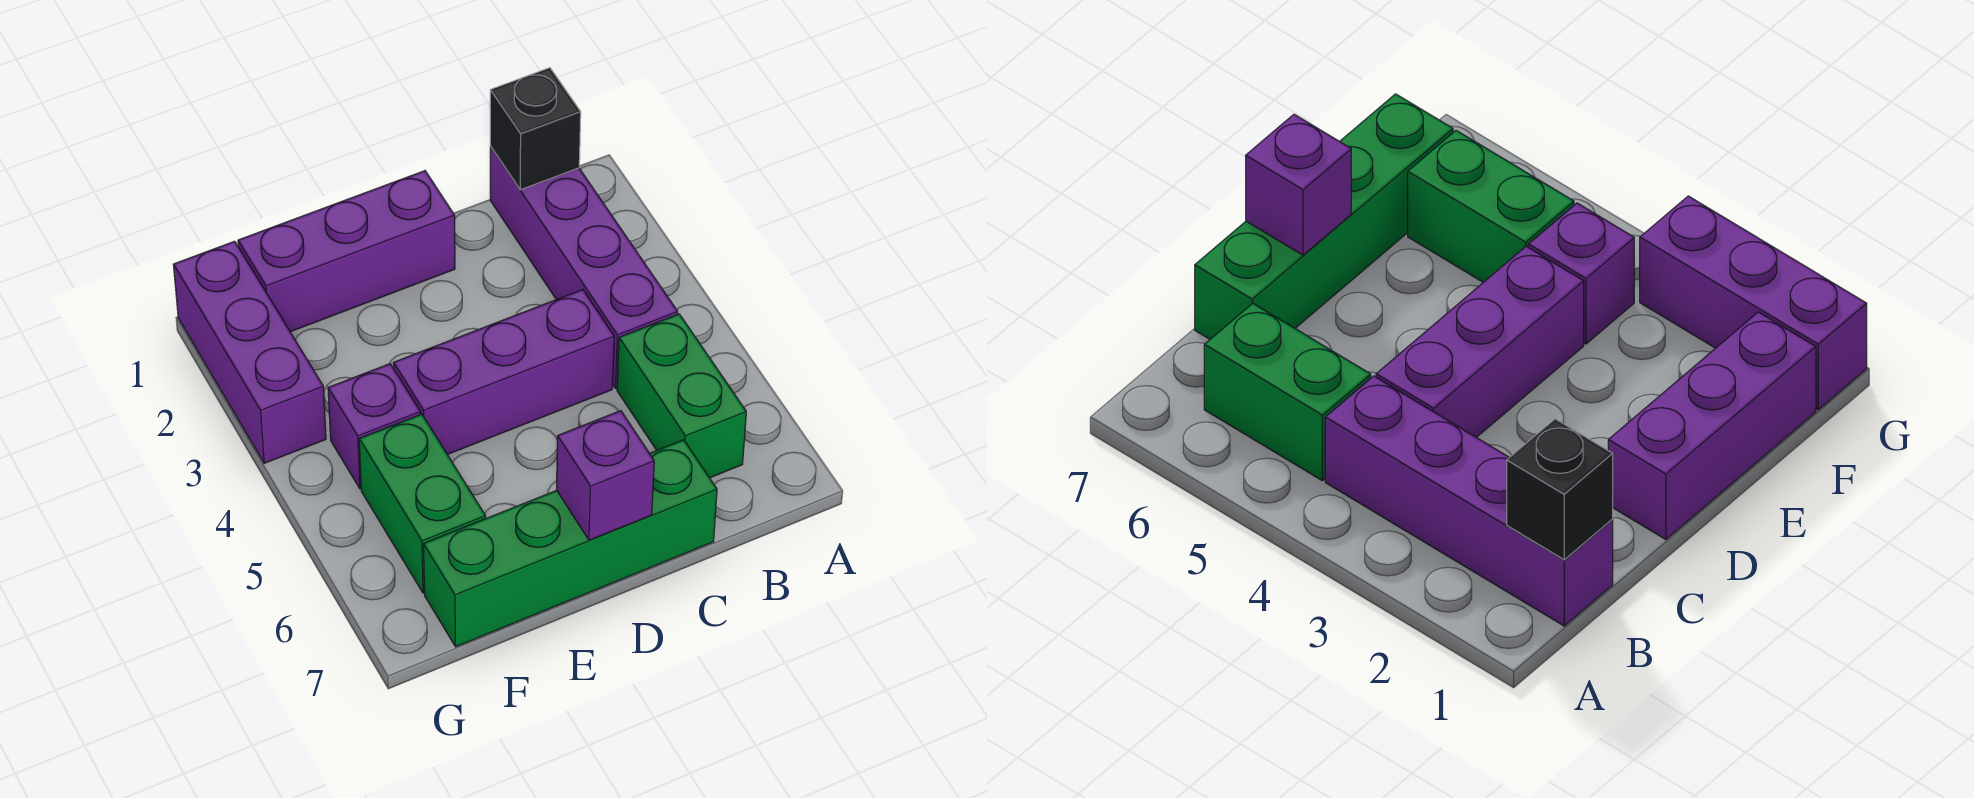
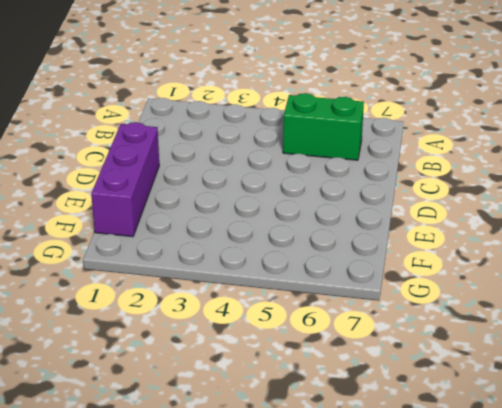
none -> purple brick B1:B4 level 1
none -> purple brick C4:E4 level 1

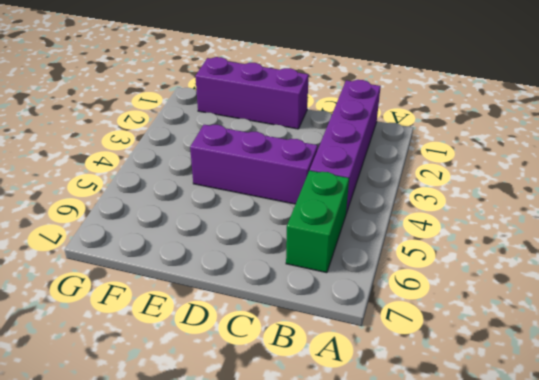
none -> green brick C7:F7 level 1
none -> purple brick F4 level 1

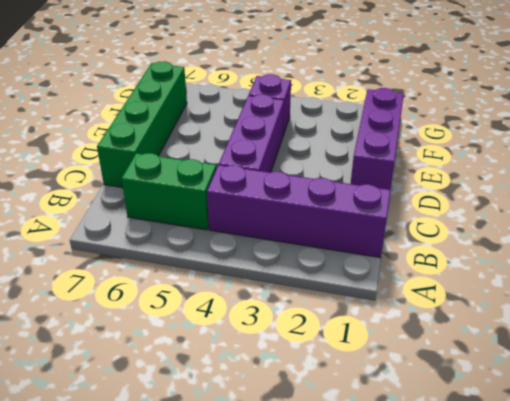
none -> green brick F5:F6 level 1
none -> purple brick G1:G3 level 1

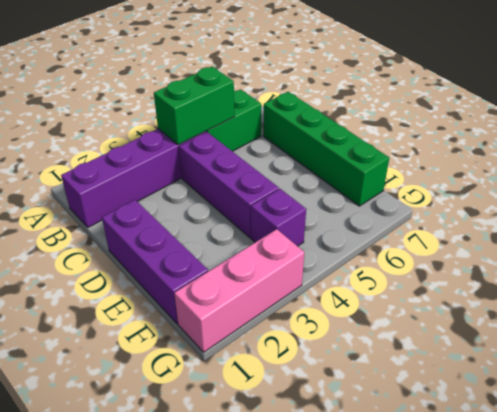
green brick B4:B5 level 2 -> green brick F5:F6 level 1
pink brick G1:G3 level 1 -> purple brick G1:G3 level 1
none -> black brick B1 level 2
none -> purple brick D7 level 2

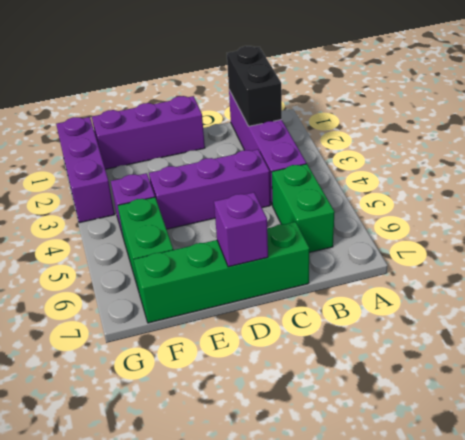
black brick B1:B2 level 2 -> black brick B1 level 2

